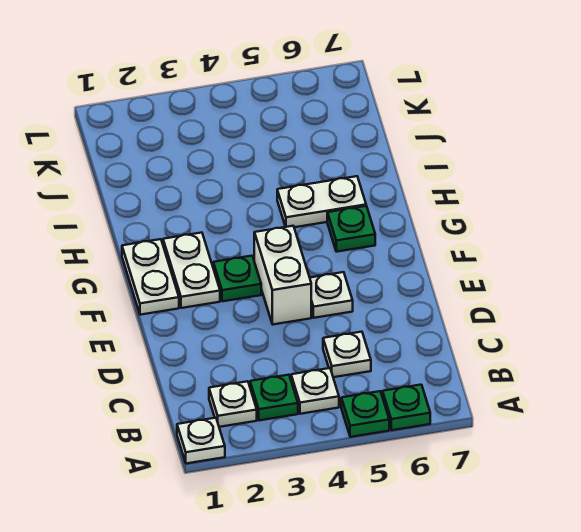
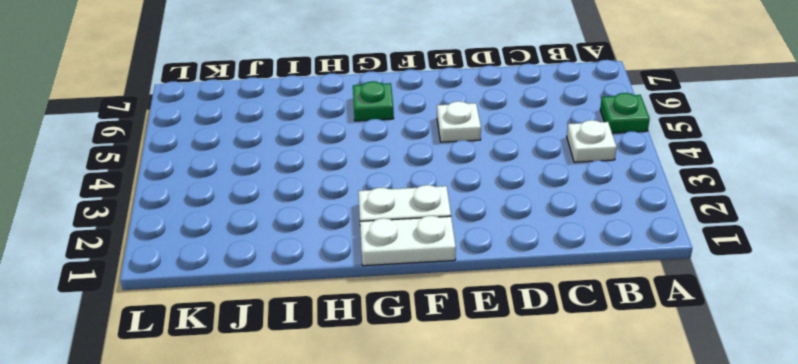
none -> white plate A1 level 1
none -> green plate A6 level 1
none -> white plate B2 level 1

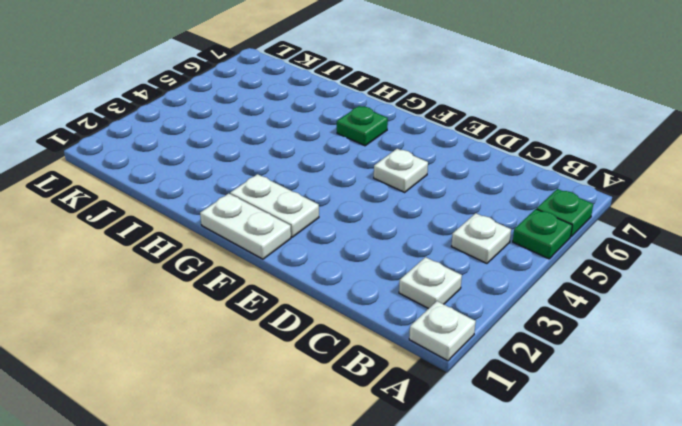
none -> green plate B3 level 1
none -> white plate C5 level 1
none -> white brick E4:F4 level 1

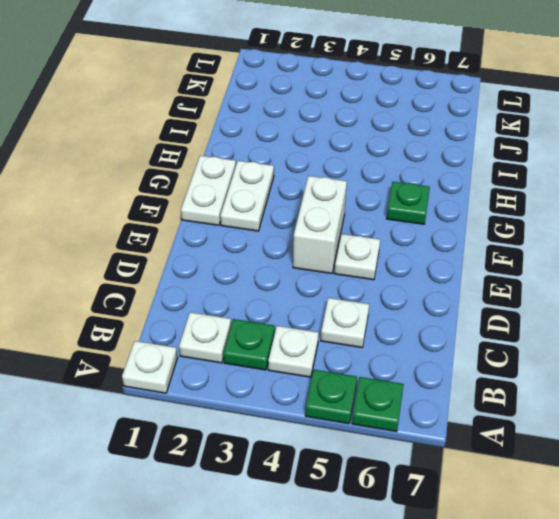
none -> green plate F3 level 1
none -> white plate H5:H6 level 1

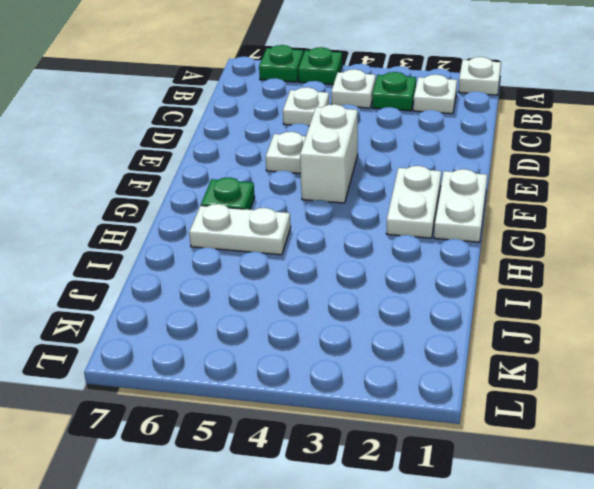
none -> green plate F3 level 1

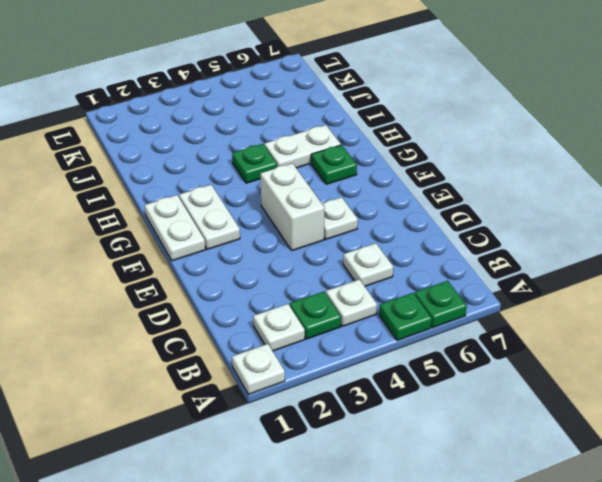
green plate H4 level 1 -> green plate F3 level 1

